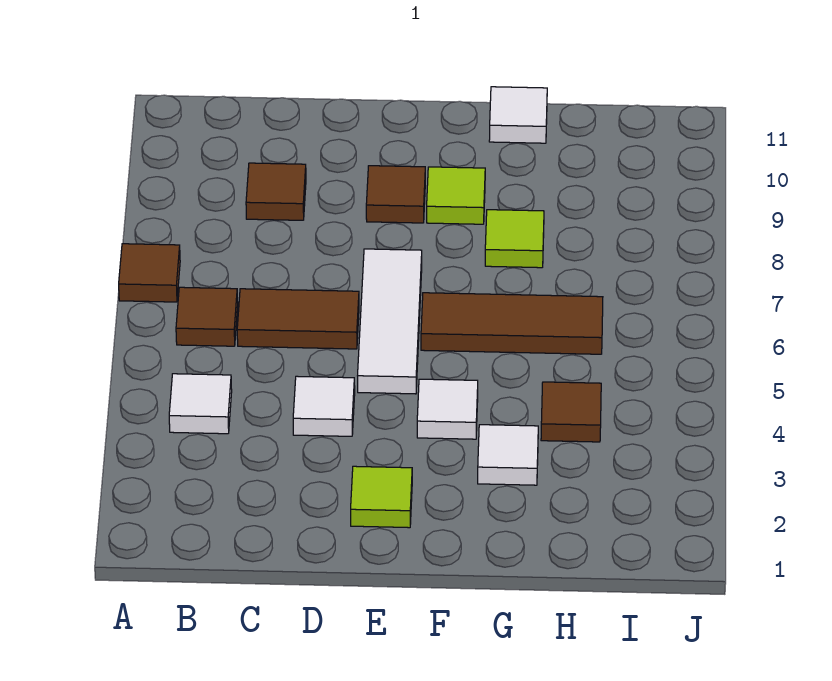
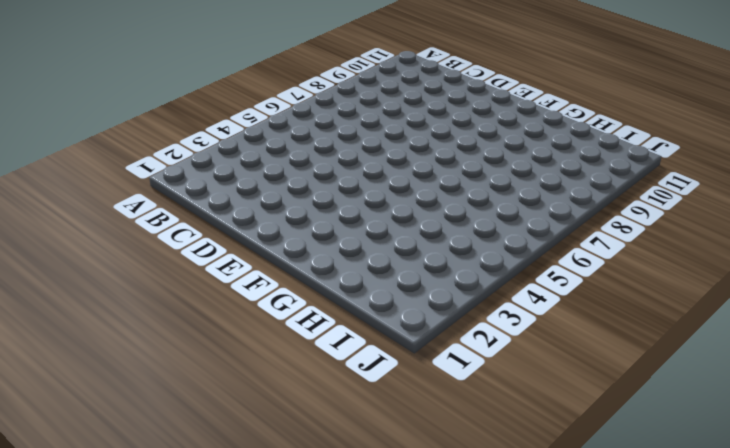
none -> brown tile A7 level 1
none -> white tile B4 level 1
none -> brown tile B6 level 1

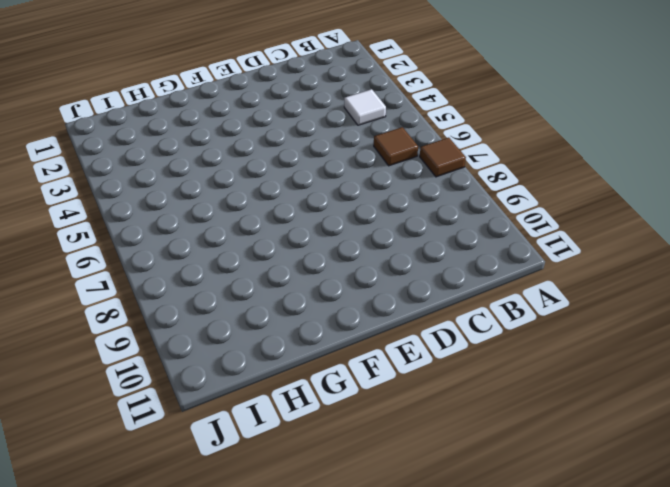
none -> brown tile C6:D6 level 1
none -> brown tile C9 level 1
none -> white tile D4 level 1

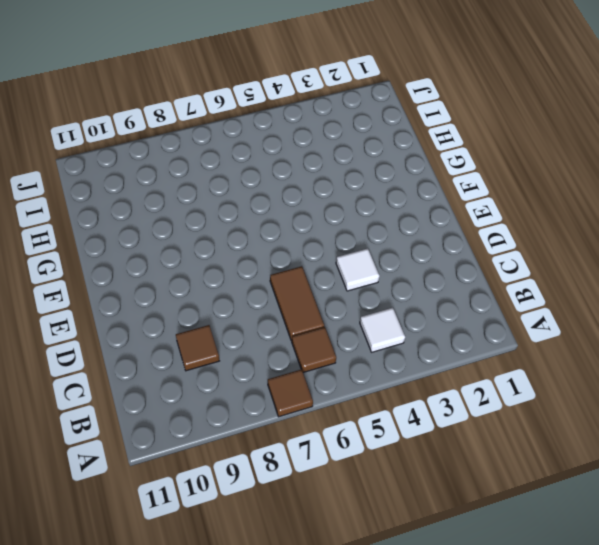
none -> lime tile E2 level 1
none -> white tile E5:E7 level 1
none -> brown tile E9 level 1

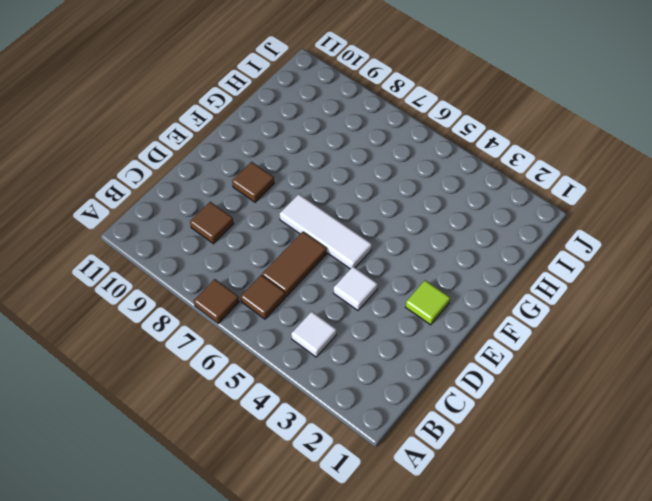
none -> white tile F4 level 1
none -> brown tile F6:H6 level 1
none -> lime tile F9 level 1

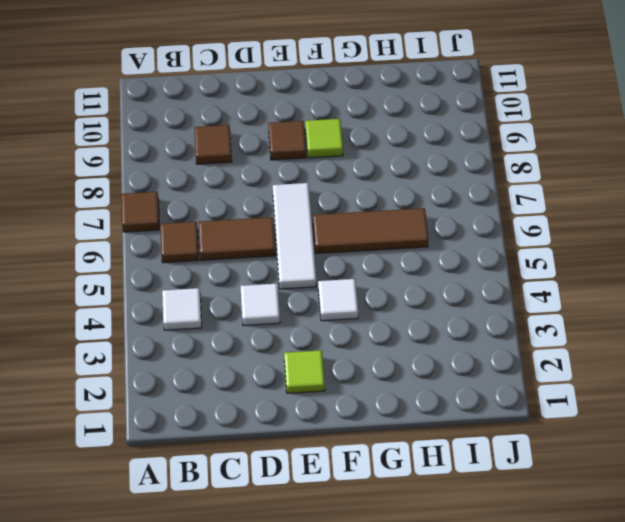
none -> white tile G3 level 1
none -> lime tile G8 level 1
none -> white tile G11 level 1

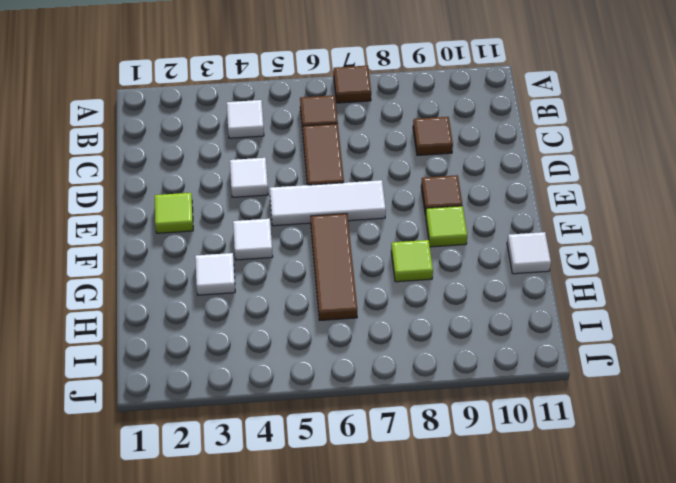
none -> brown tile H4 level 1

